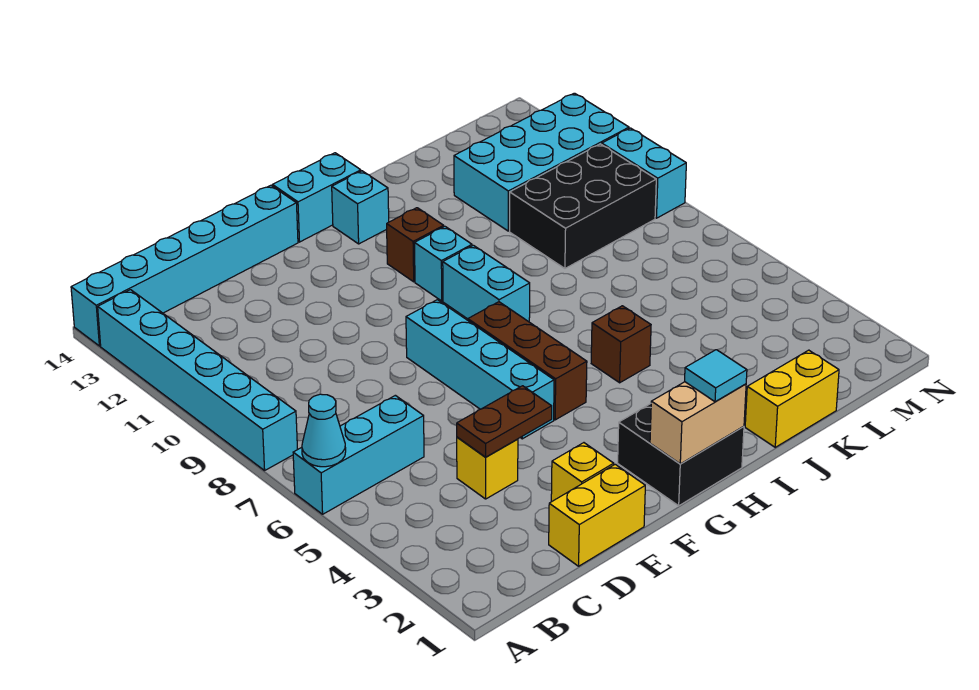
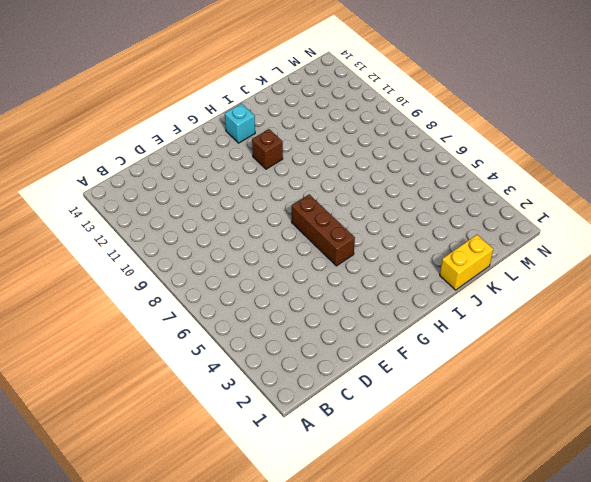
none -> cyan brick A6:C6 level 1
none -> cyan brick A8:A13 level 1
none -> cyan brick A14:F14 level 1

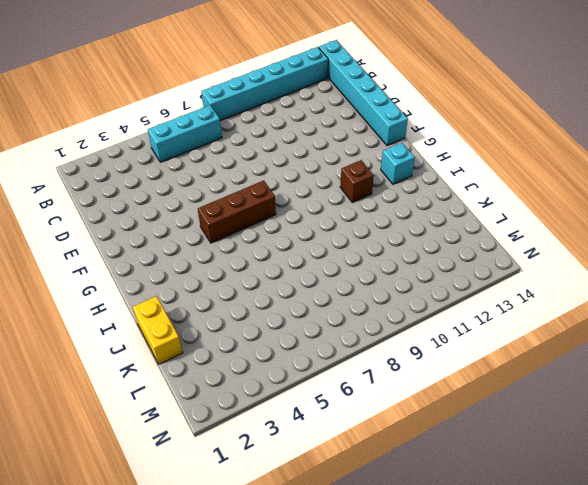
cyan brick B5:B7 level 1 -> cyan brick A6:C6 level 1
none -> yellow brick D1:E1 level 1
none -> yellow brick D4 level 1
none -> yellow brick E2 level 1

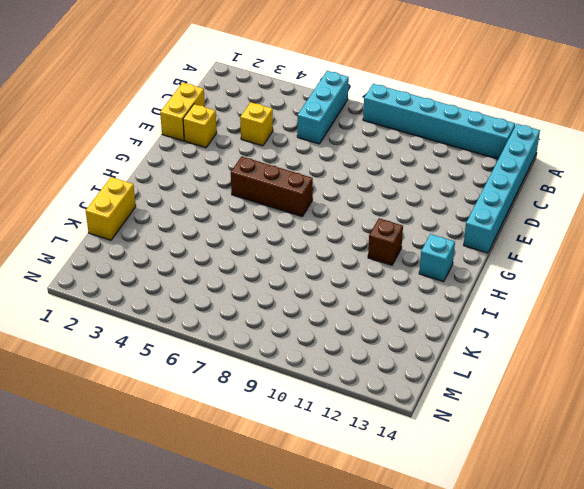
none -> cyan brick F5:F8 level 1
none -> black brick G1:H2 level 1
none -> cyan brick G14:H14 level 1

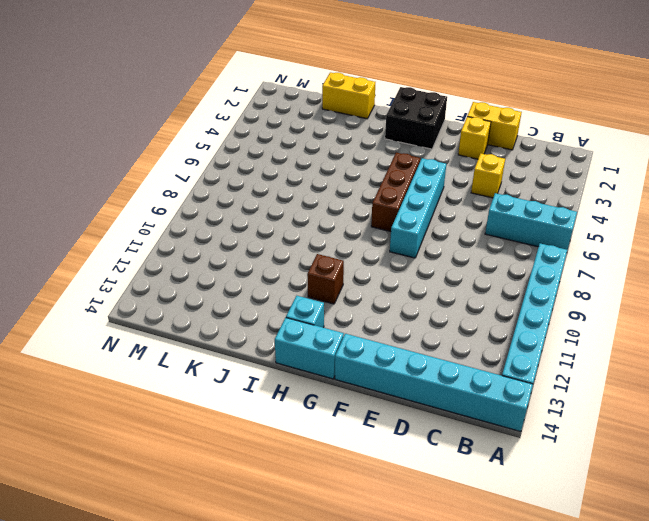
none -> cyan brick H8:H9 level 1
none -> cyan brick H10 level 1
none -> brown brick I5 level 1

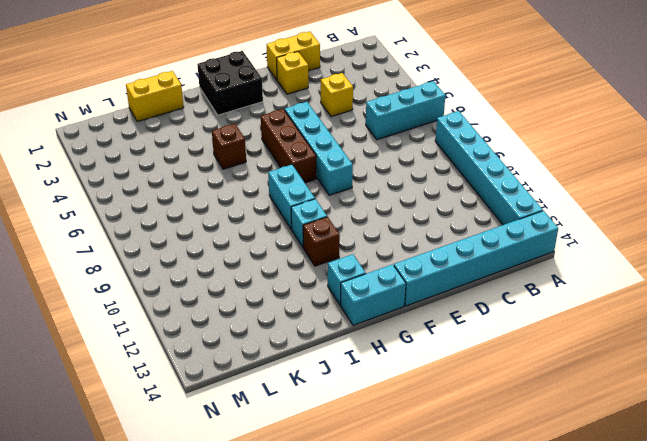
none -> black brick K9:M10 level 1
none -> cyan brick K11:N12 level 1
none -> cyan brick N9:N10 level 1

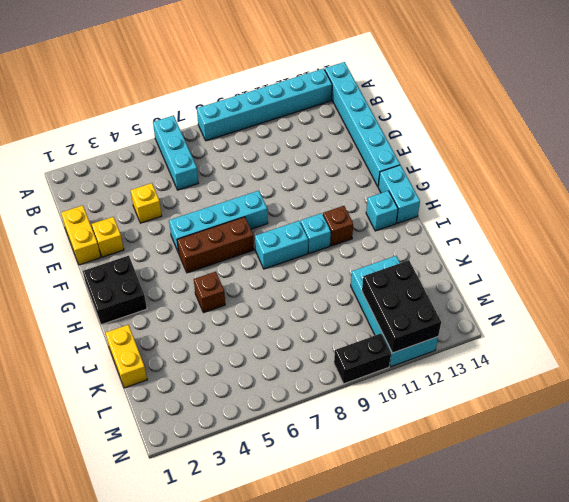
black brick L11:N12 level 2 -> black brick K9:M10 level 1
black brick N9:N10 level 1 -> cyan brick N9:N10 level 1
none -> cyan cone A6 level 2
none -> brown plate D4:E4 level 2
none -> tan brick G1:H1 level 2

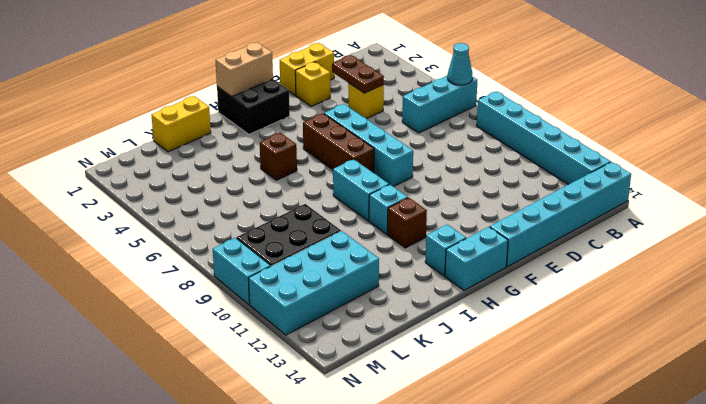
brown plate D3:D4 level 2 -> brown plate D4:E4 level 2
none -> cyan tile H1 level 3

